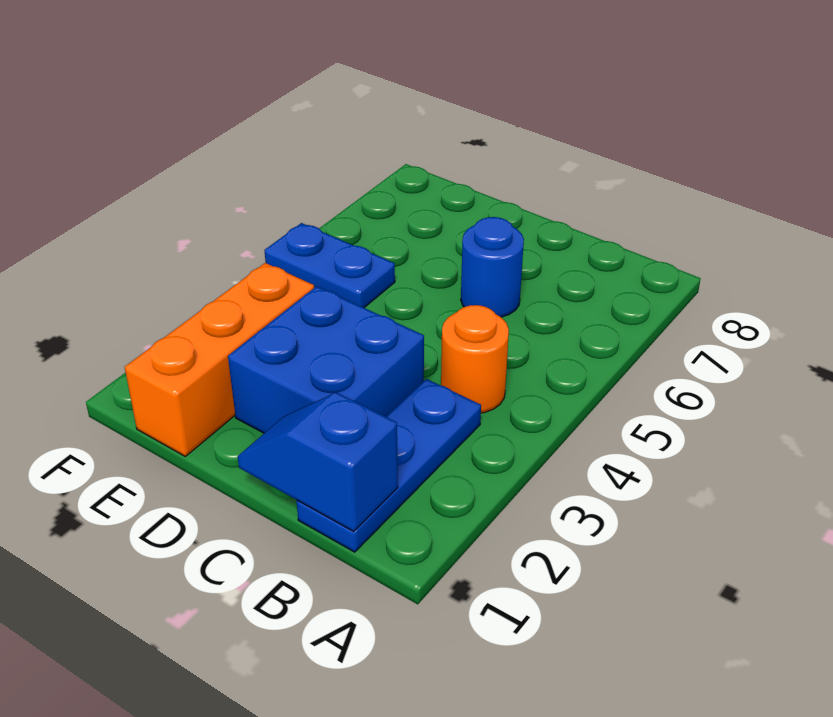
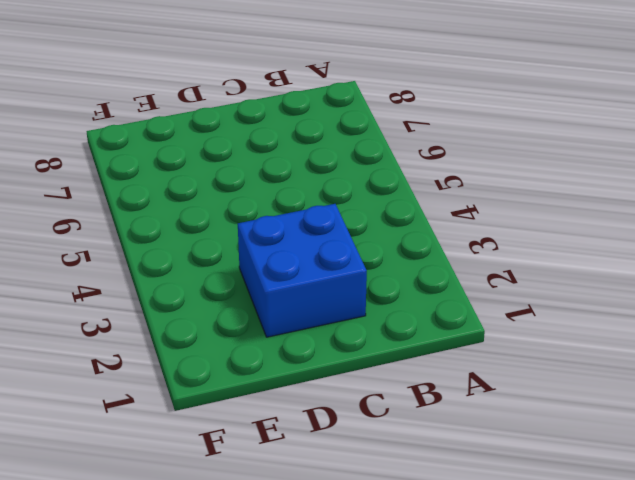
none -> blue plate B1:B3 level 1
none -> orange round brick B4 level 1

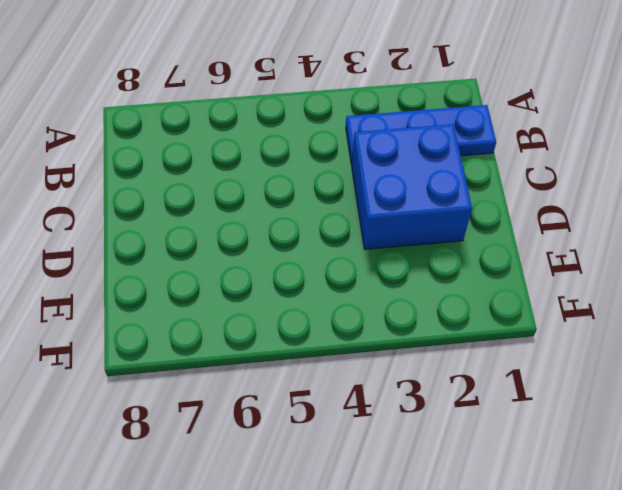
none -> orange round brick B4 level 1
none -> blue round brick C6 level 1

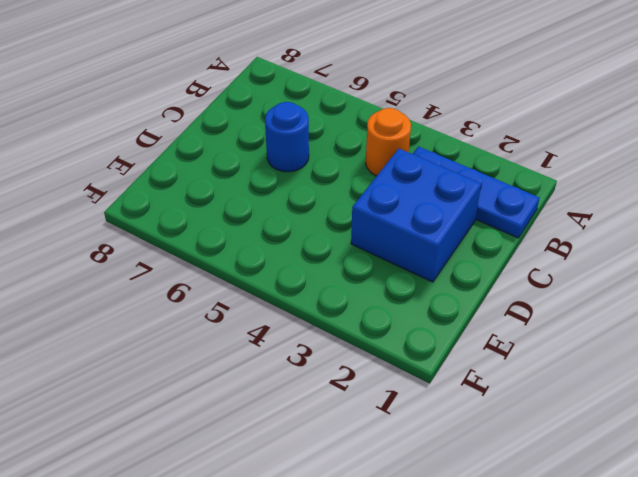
none -> orange brick E1:E3 level 1
none -> blue plate E5:F5 level 1

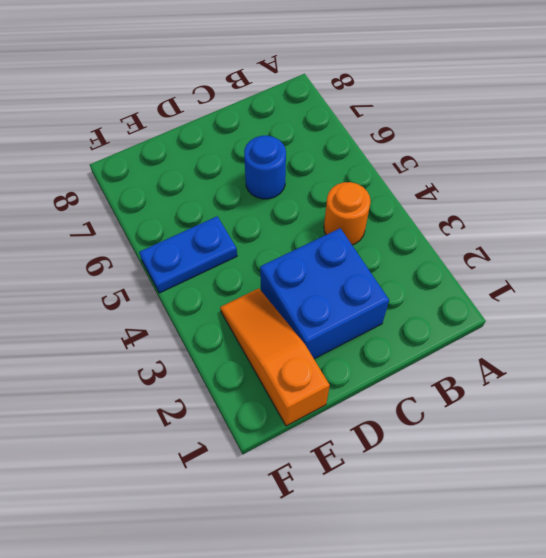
orange slope E1:E3 level 1 top 1 -> orange brick E1:E3 level 1
none -> blue plate B1:B3 level 1
none -> blue slope B1:C1 level 2 top B

